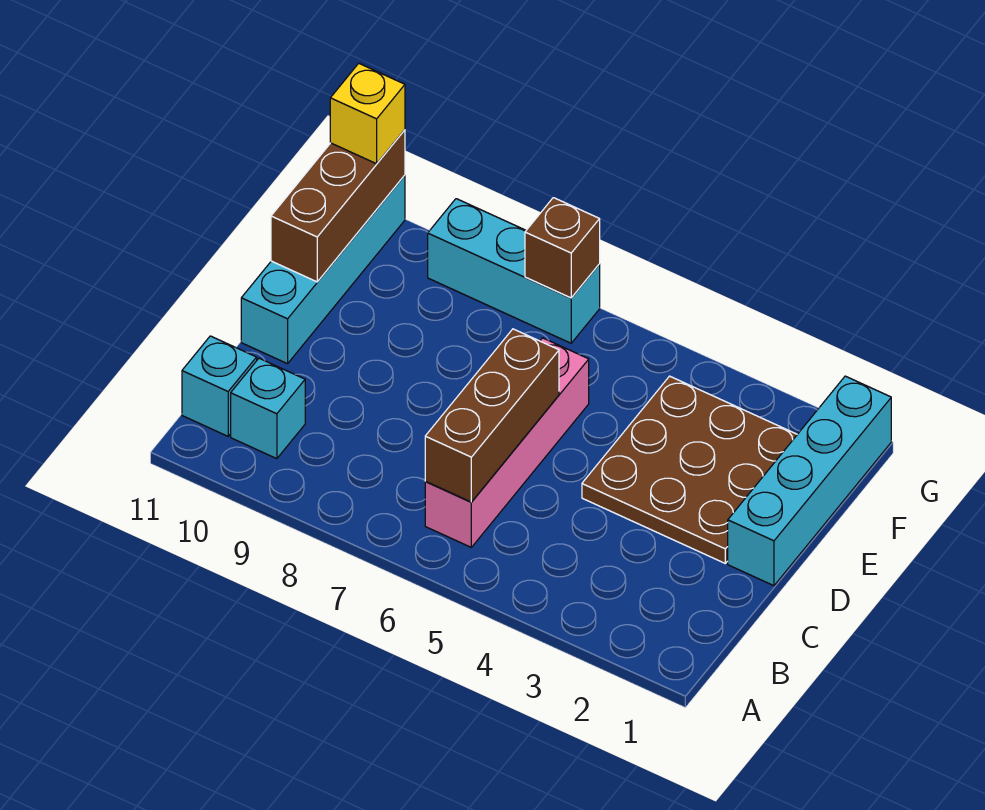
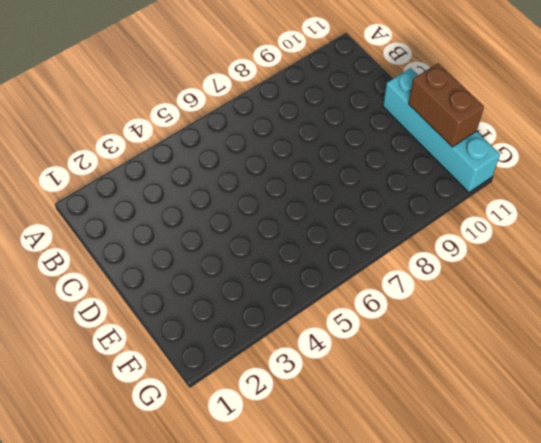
brown brick E11:F11 level 2 -> brown brick E11:G11 level 2
none -> pink brick B6:E6 level 1
none -> cyan brick B10 level 1

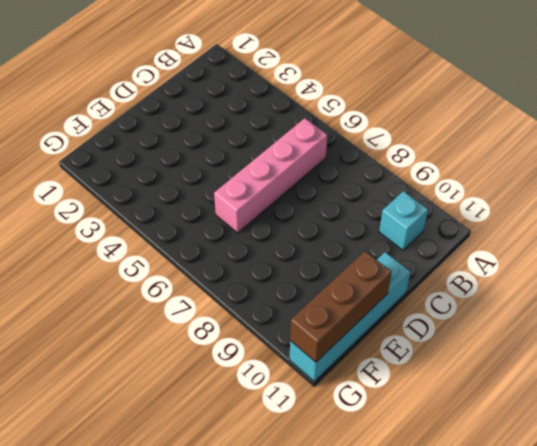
none -> cyan brick B11 level 1
none -> cyan brick D1:G1 level 1

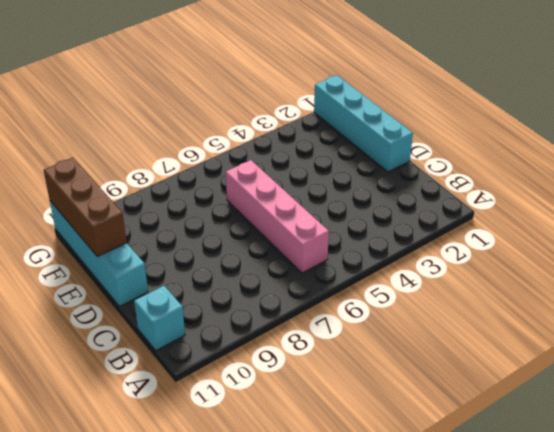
none -> cyan brick B10 level 1
none -> brown plate D2:F4 level 1

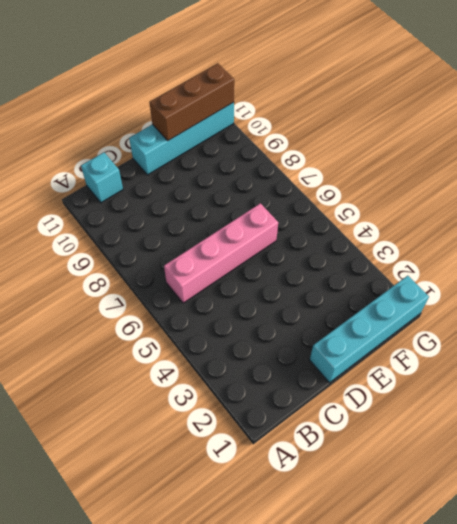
none -> cyan brick B10 level 1
none -> brown plate D2:F4 level 1

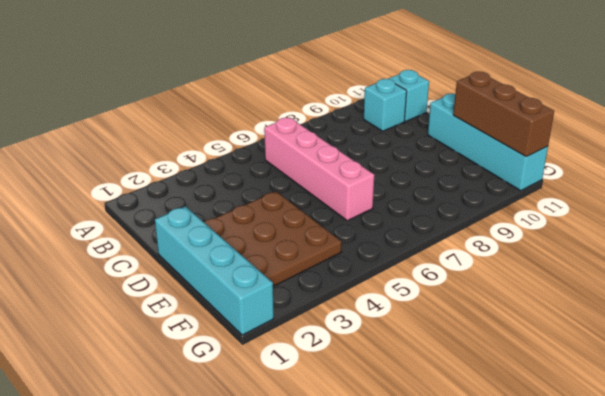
none -> cyan brick G7:G9 level 1
none -> brown brick B6:D6 level 2

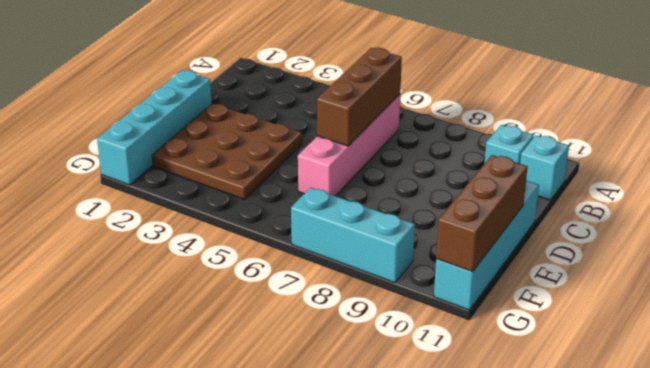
none -> brown brick G7 level 2
none -> yellow brick G11 level 3

